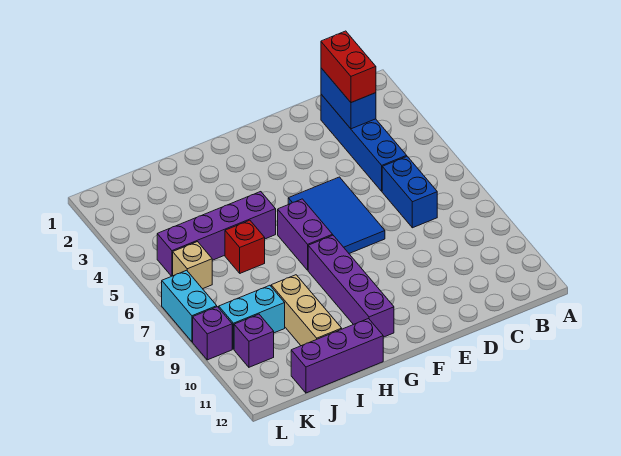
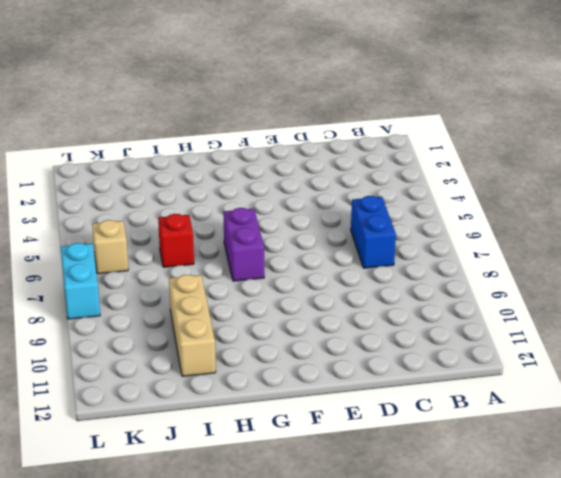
none -> blue brick C2:C5 level 1
none -> blue tile E5:F7 level 1
none -> purple brick G8:G11 level 1

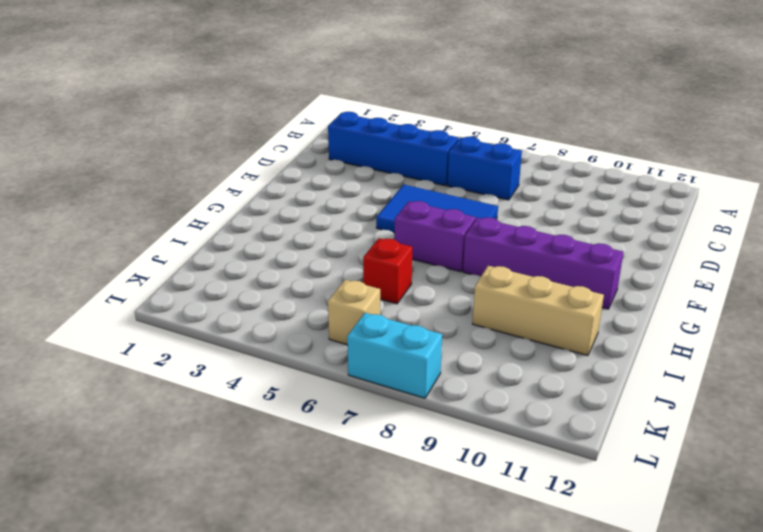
none -> purple brick H5:K5 level 1
none -> purple brick H12:J12 level 1
none -> cyan brick J9:K9 level 1

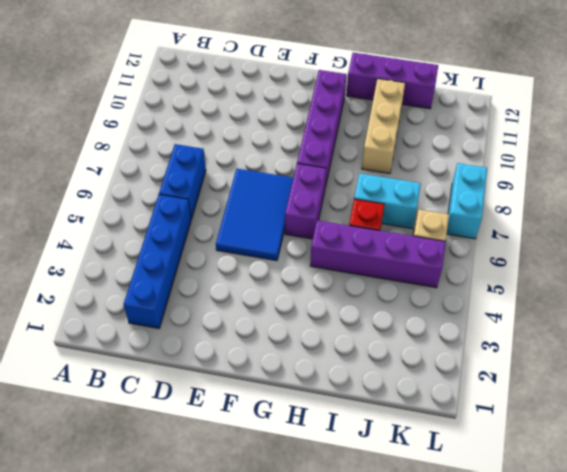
cyan brick I7:J7 level 1 -> cyan brick J9:K9 level 1
none -> purple brick K10 level 1
none -> purple brick L9 level 1
none -> blue brick C2:C3 level 2

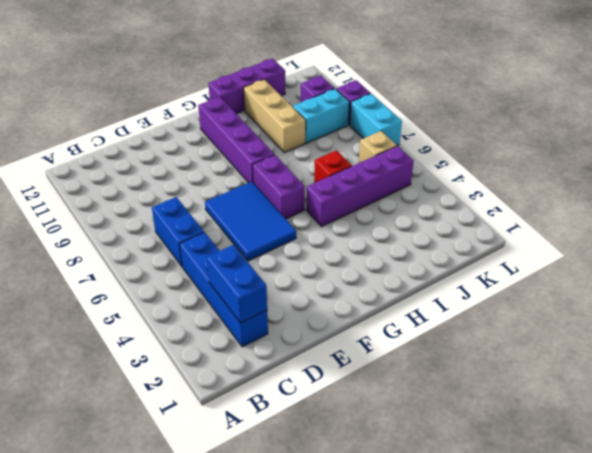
none -> red brick C2:C3 level 3

